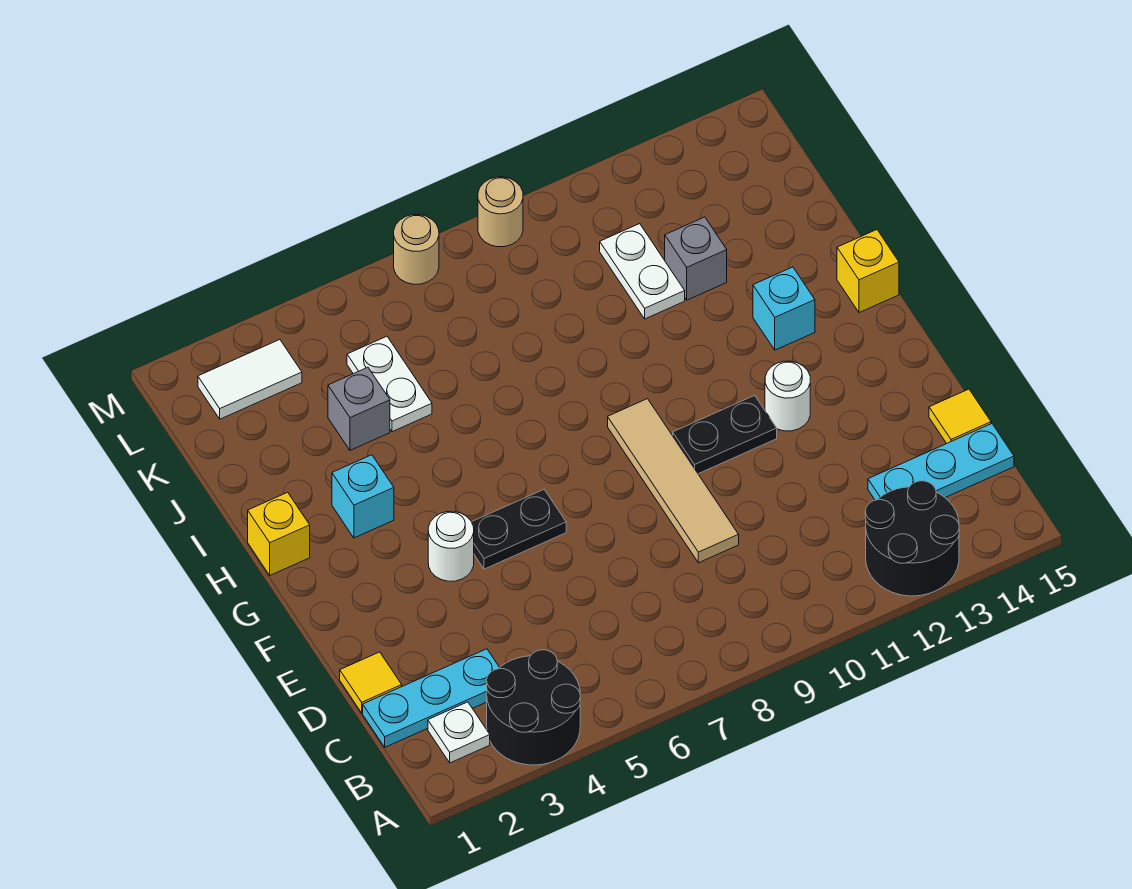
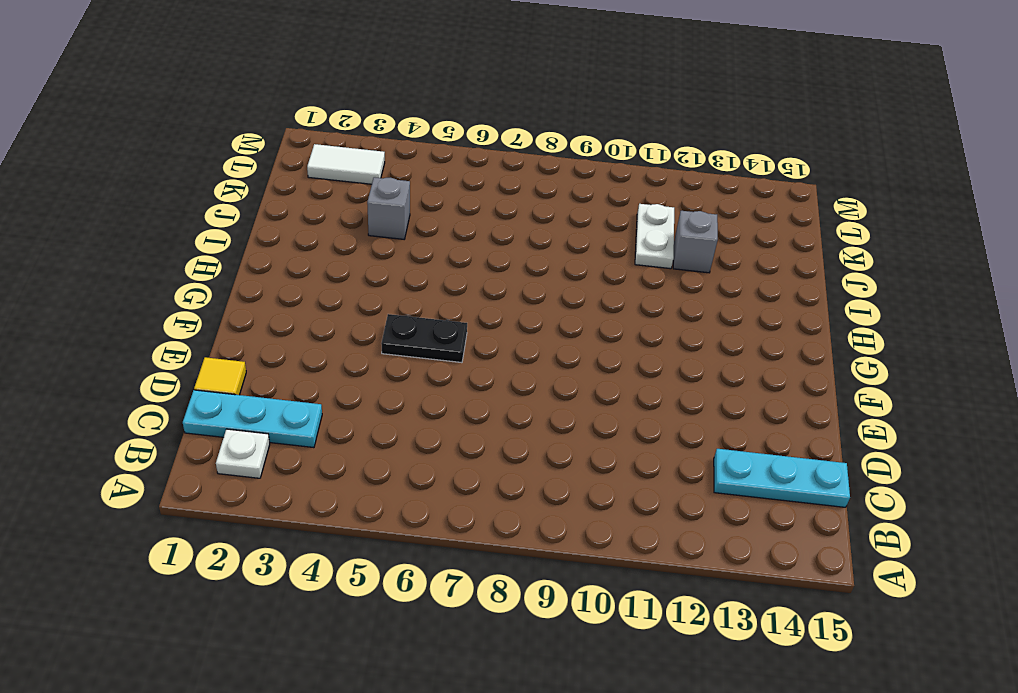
none -> black round brick A3:B4 level 1
none -> black round brick A12:B13 level 1
none -> tan tile D9:G9 level 1

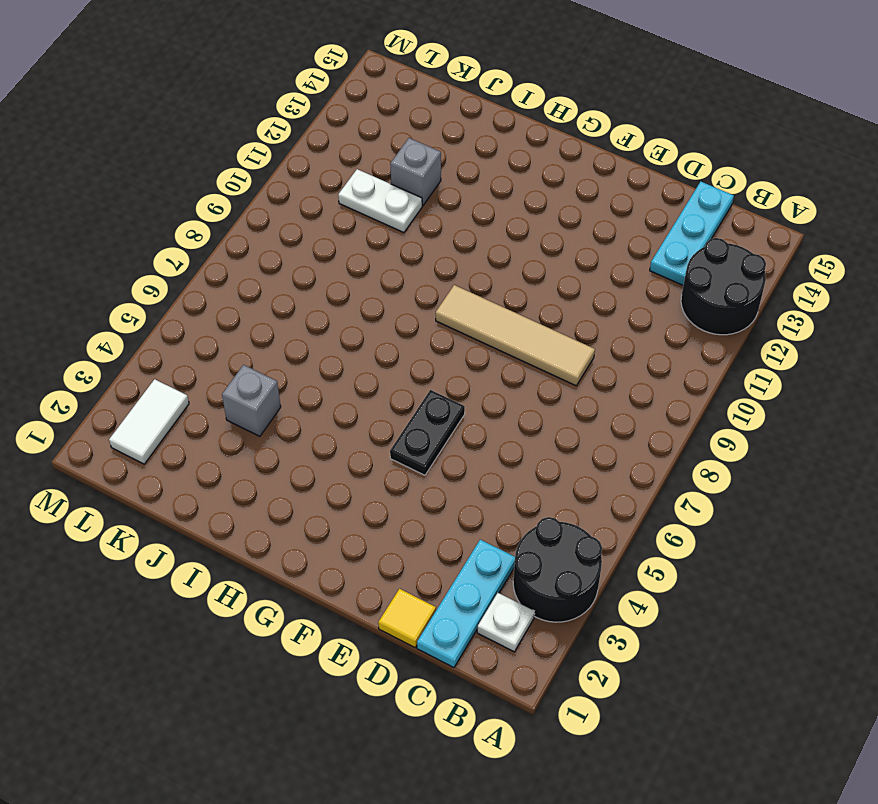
none -> yellow tile D15 level 1
none -> white round brick F4 level 1
none -> black plate F10:F11 level 1

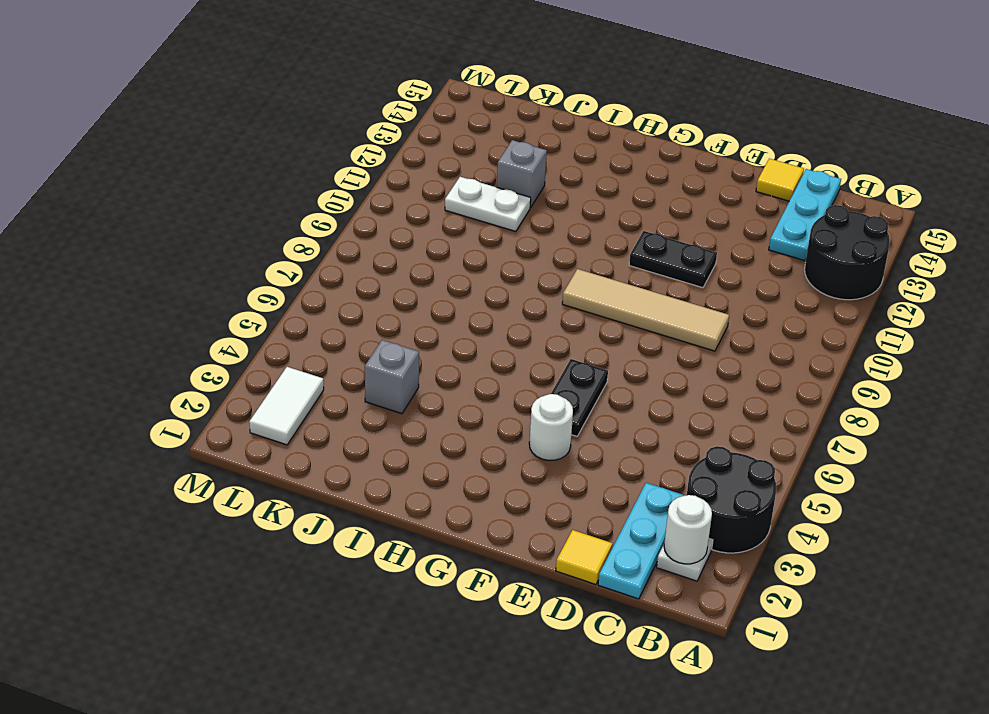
white round brick B2 level 2 -> white round brick F12 level 1
black plate E11:F11 level 1 -> black plate F10:F11 level 1
none -> yellow brick H1 level 1
none -> cyan brick H3 level 1
none -> cyan brick H13 level 1

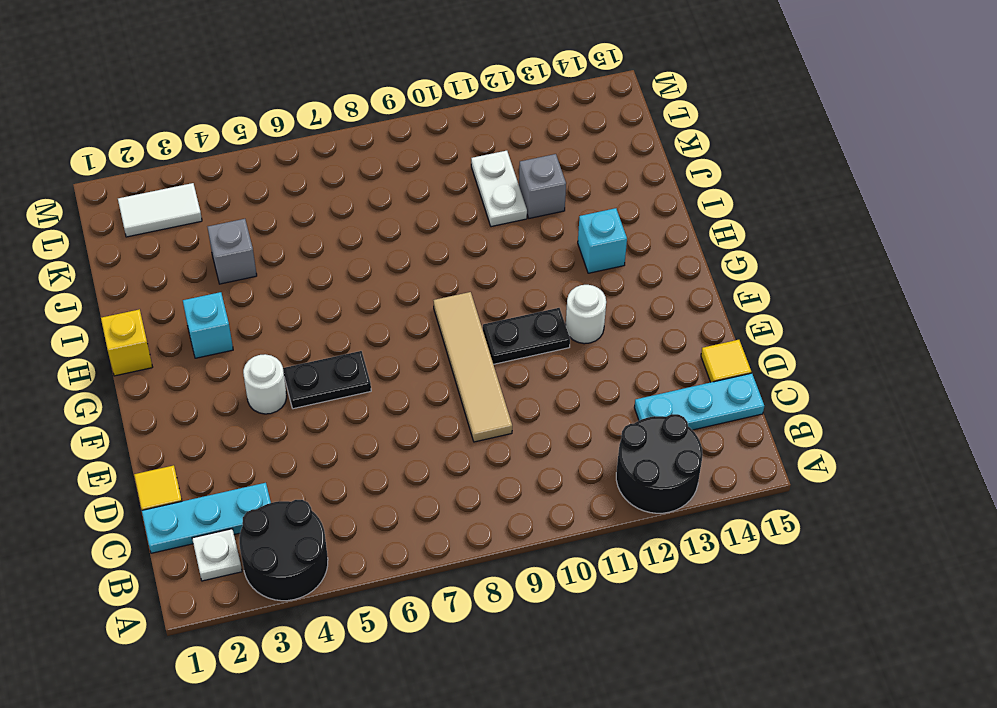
none -> yellow brick H15 level 1
none -> white plate J5:K5 level 1
none -> tan round brick M7 level 1

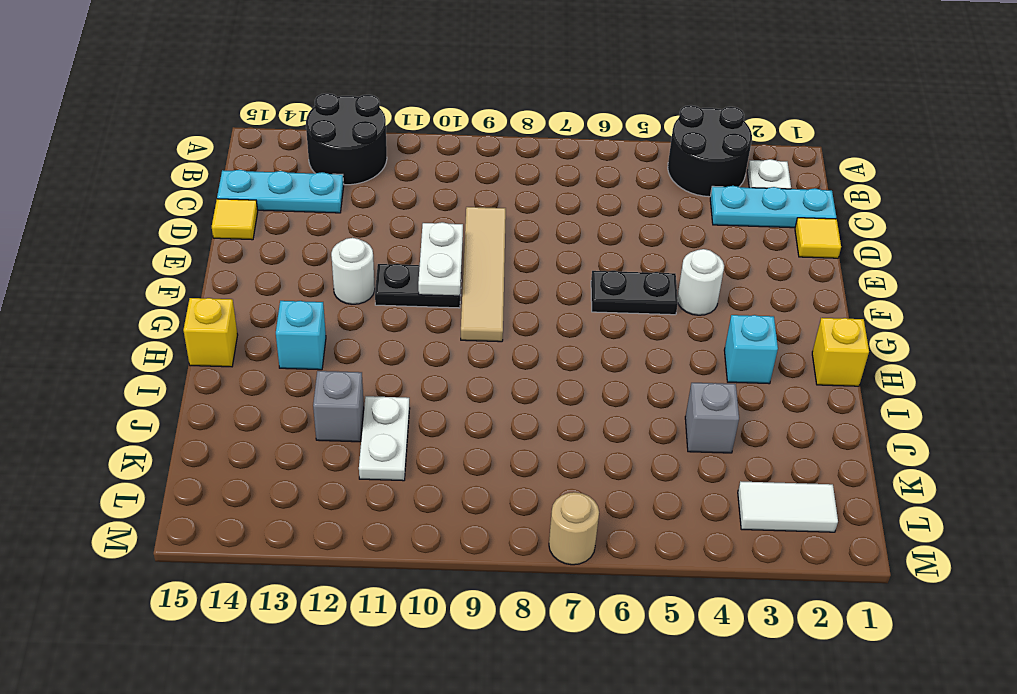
white plate E10:F10 level 2 -> white plate J5:K5 level 1
none -> tan round brick M9 level 1

